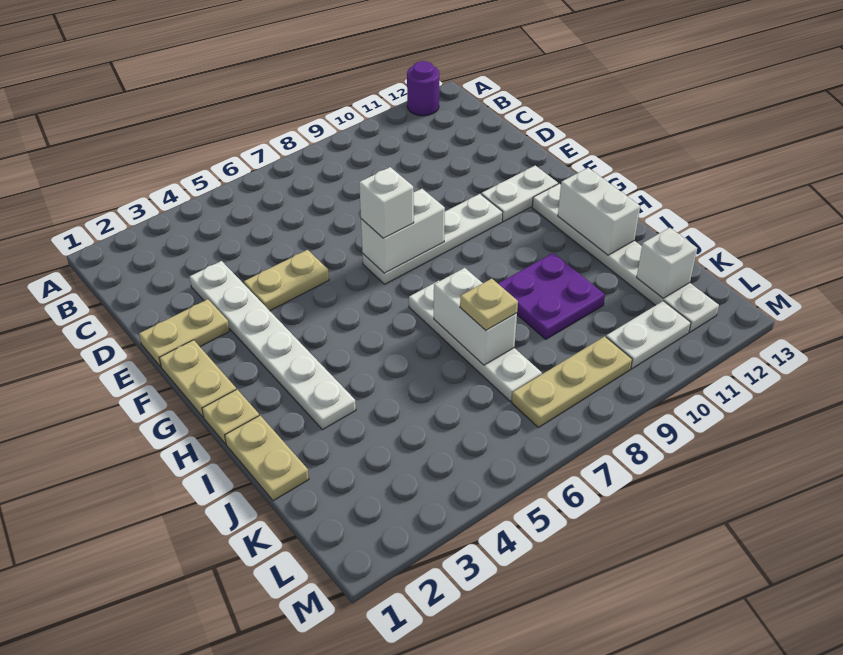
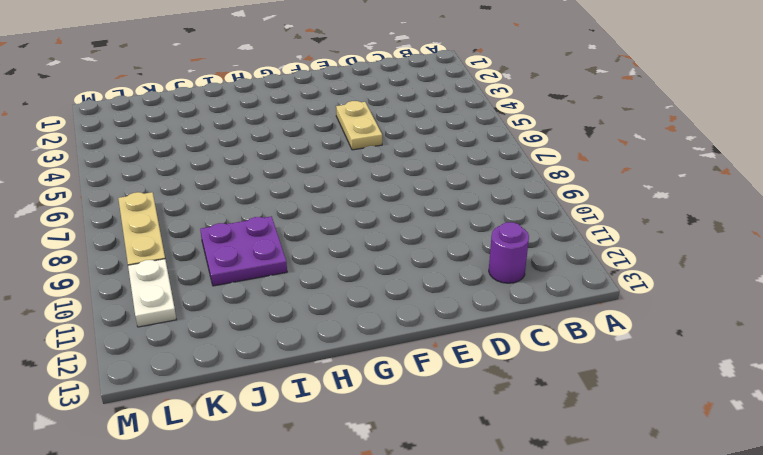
purple round brick C12 level 1 -> purple round brick A12 level 1
none -> white plate D3:I3 level 1
none -> tan plate E1:E2 level 1
none -> tan plate F1:G1 level 1

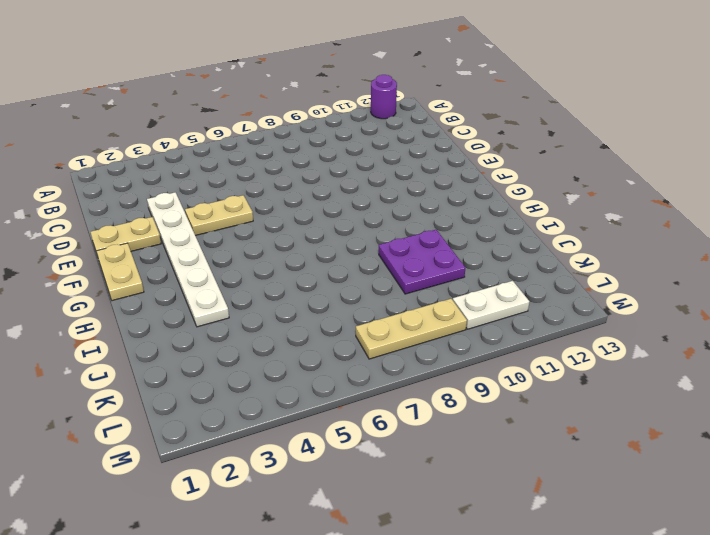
none -> white plate F7:F10 level 1
none -> white plate F11:F12 level 1
none -> white plate G12:L12 level 1

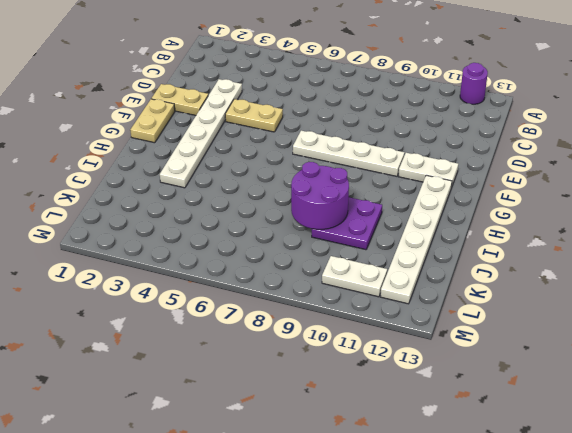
purple round brick I8:J9 level 2 -> none
none -> tan plate H1 level 1
none -> white plate H7:K7 level 1
none -> tan plate I1:J1 level 1

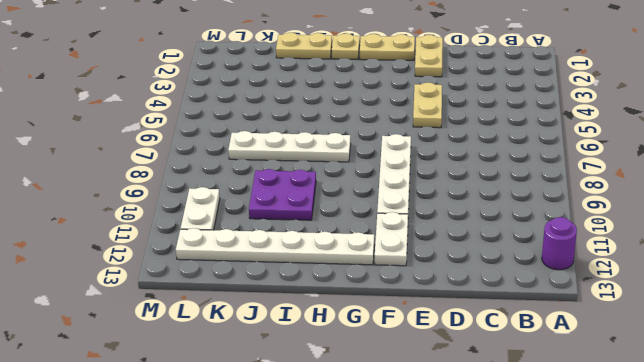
none -> white plate D3:I3 level 1
none -> tan plate L7:L9 level 1
none -> white brick F7:F8 level 2

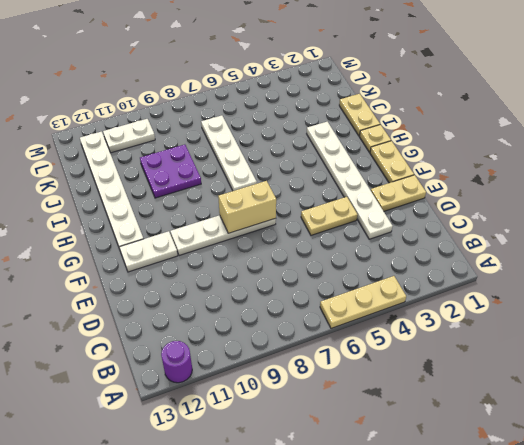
tan plate A4:A6 level 1 -> tan plate L7:L9 level 1
tan brick F7:F8 level 2 -> white brick F7:F8 level 2
none -> white brick H12:I12 level 2
none -> white brick I7:J7 level 2
none -> white brick K12 level 2

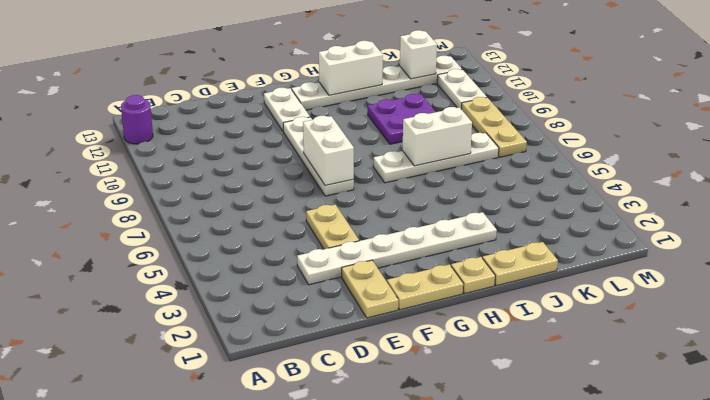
none -> white brick F7 level 3
none -> tan plate J7 level 3

